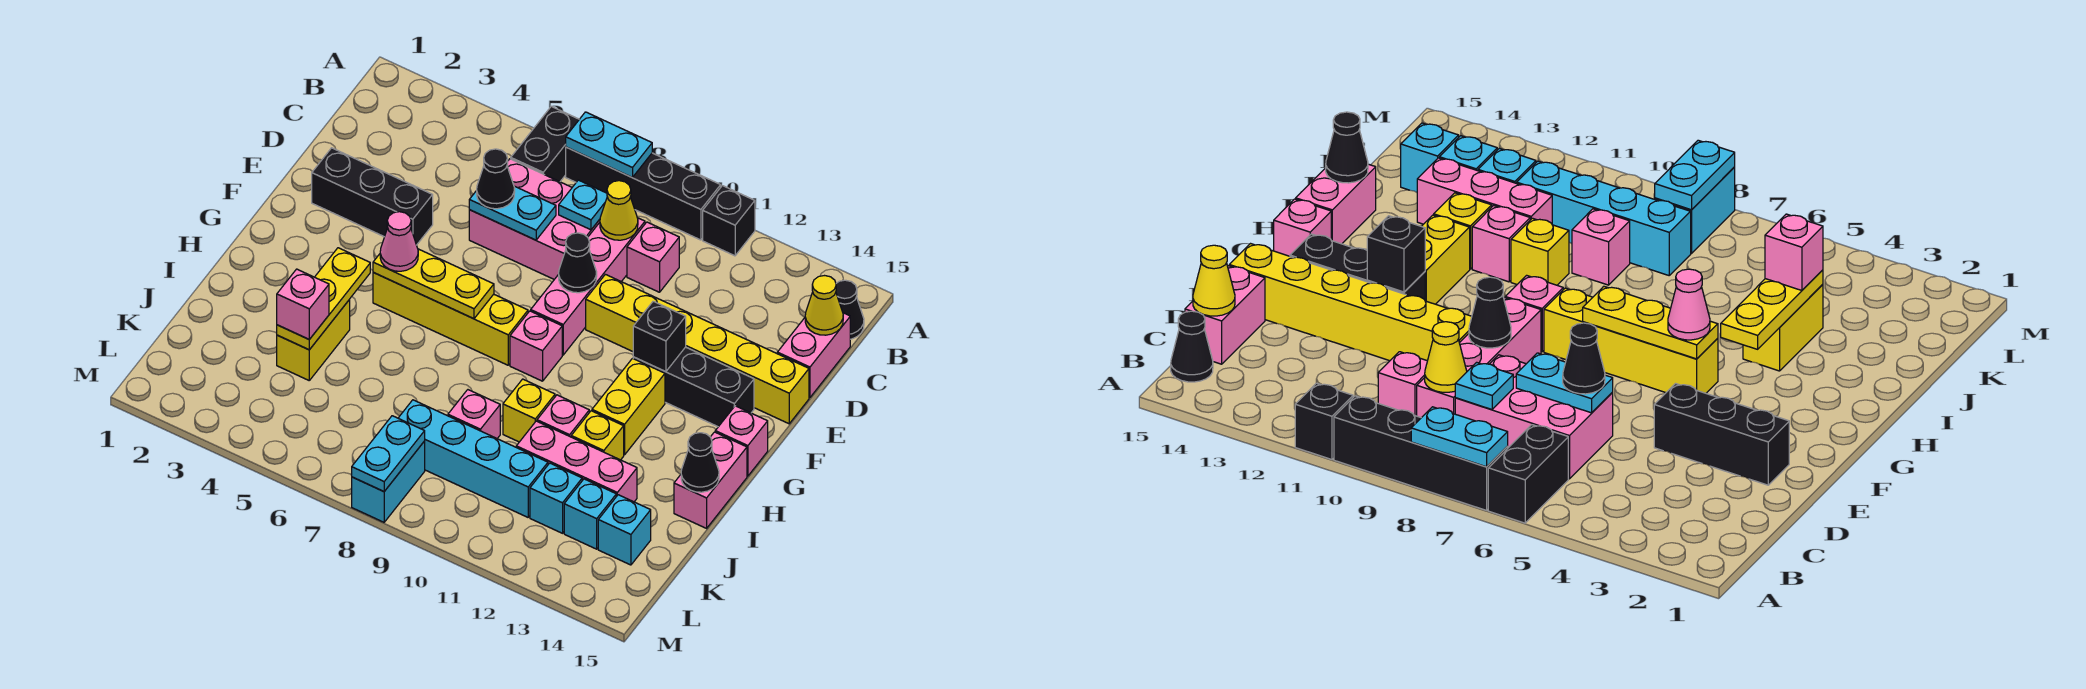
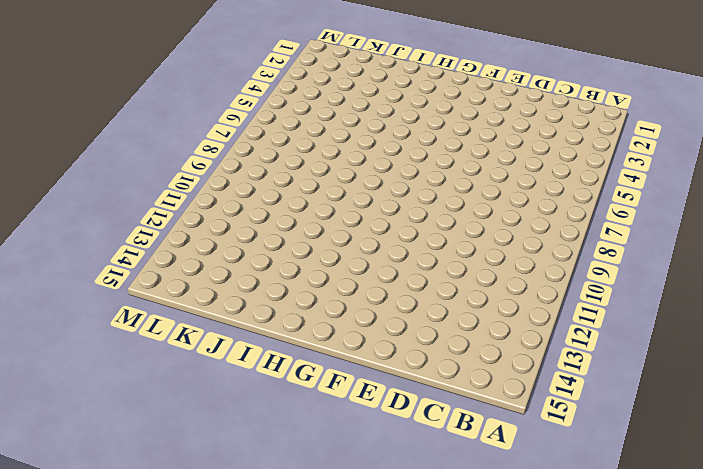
none -> black brick A6:B6 level 1
none -> black brick A7:A10 level 1
none -> black brick A11 level 1
none -> black cone B15 level 1

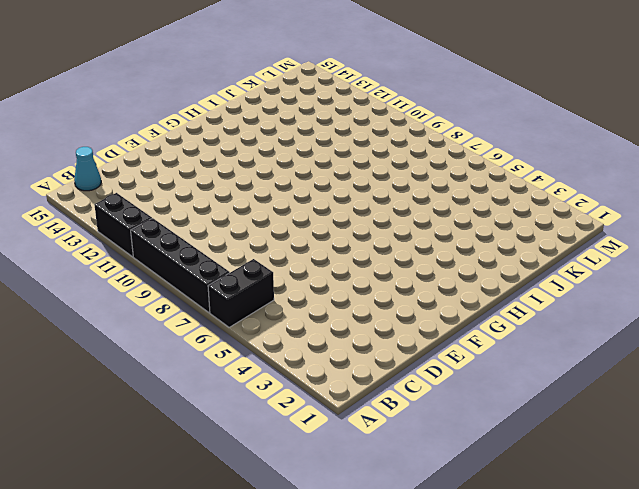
black brick A11:A12 level 1 -> black brick A11 level 1
cyan cone B15 level 1 -> black cone B15 level 1
none -> pink brick C6:D8 level 1
none -> pink brick C9:F9 level 1
none -> pink brick C10 level 1
none -> pink brick C15:D15 level 1

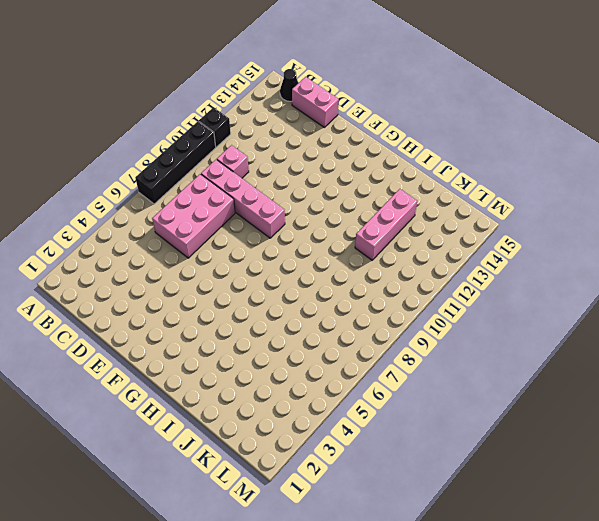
none -> black brick A6:B6 level 1
none -> black brick E2:E4 level 1
none -> yellow brick E10:E15 level 1
none -> black brick F12:F14 level 1

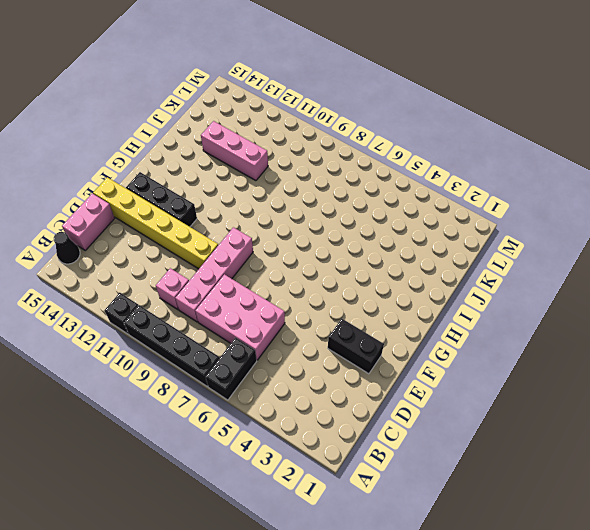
black brick E2:E3 level 1 -> black brick E2:E4 level 1
none -> yellow brick G5:G8 level 1
none -> pink brick G9 level 1
none -> yellow brick G12:H12 level 1
none -> pink brick G15 level 1

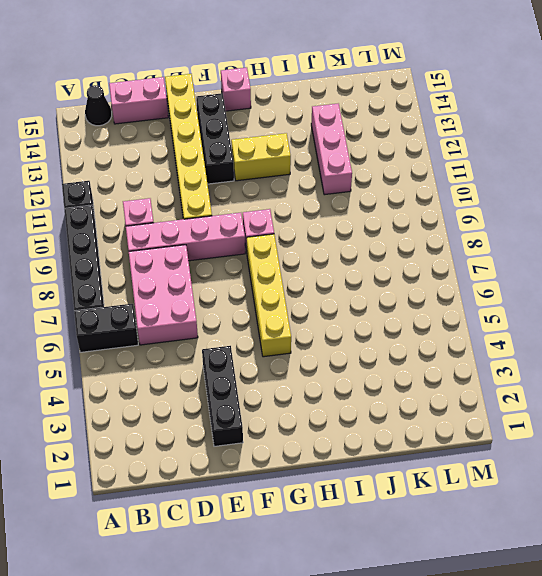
none -> pink brick H15:I15 level 1
none -> yellow brick I4:J4 level 1
none -> yellow brick I10 level 1
none -> pink brick I11 level 1

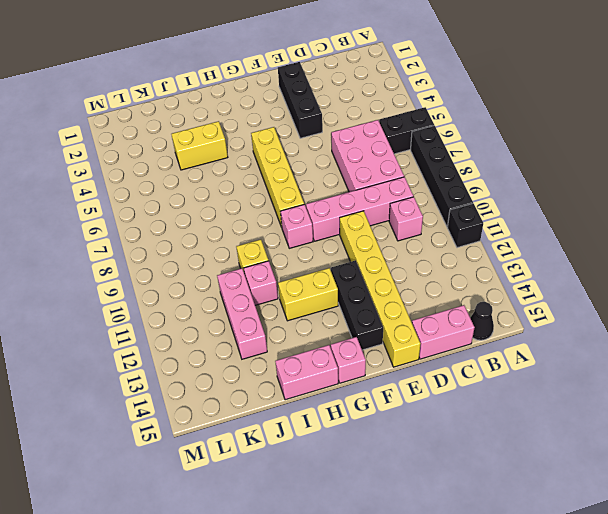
none -> yellow brick I12 level 1
none -> pink brick J9 level 1
none -> cyan brick K8:K11 level 1
none -> cyan brick K12 level 1

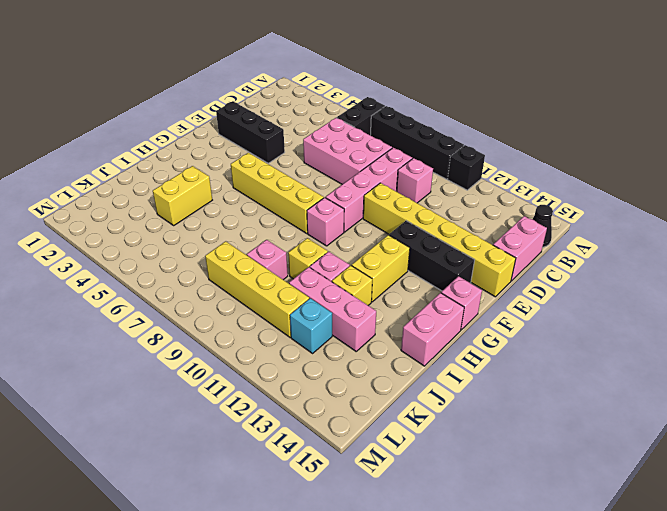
yellow brick K8:K11 level 1 -> cyan brick K8:K11 level 1
none -> cyan brick K13 level 1
none -> cyan brick K14 level 1
none -> cyan brick L8:M8 level 1
none -> cyan plate A7:A8 level 2

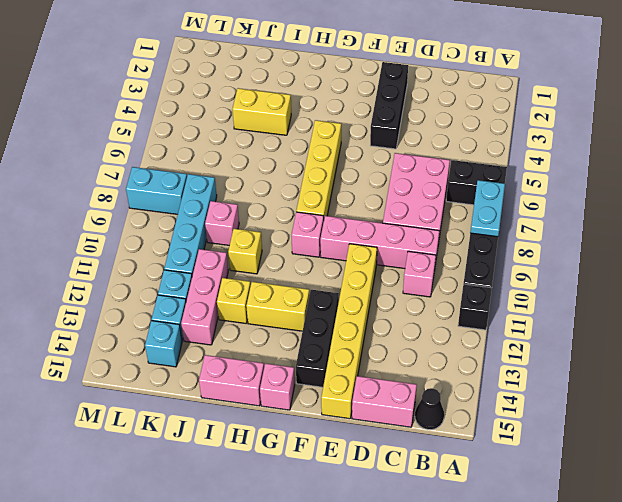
none -> pink brick I11 level 1
none -> cyan plate C8 level 2
none -> yellow cone C9 level 2
none -> yellow cone C15 level 2

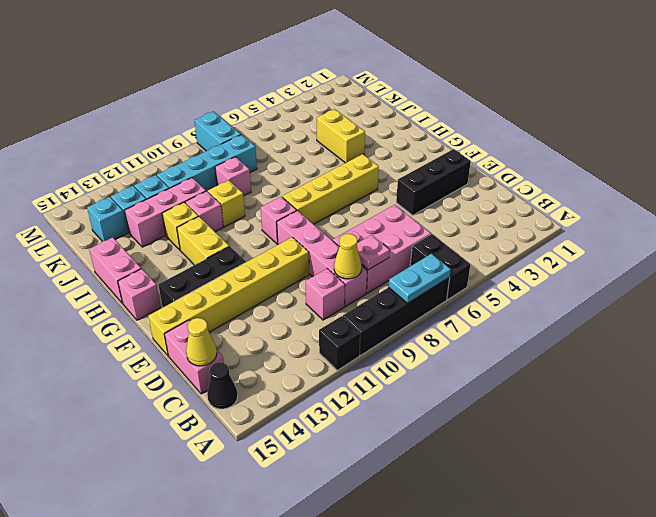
pink plate C8 level 2 -> cyan plate C8 level 2
none -> cyan plate D6:D7 level 2
none -> black cone E9 level 2
none -> black brick F12 level 2
none -> yellow plate G5:G7 level 2

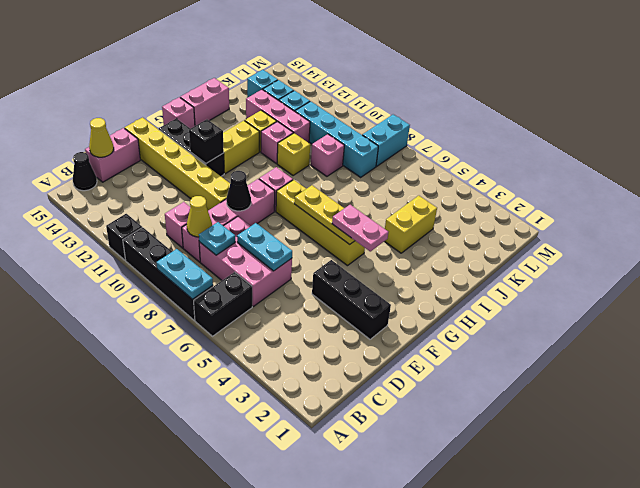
pink plate G4:G5 level 3 -> pink cone G5 level 3
none -> yellow plate H4:J4 level 2
none -> black cone I15 level 2
none -> cyan plate L8:M8 level 2
none -> black cone D6 level 3

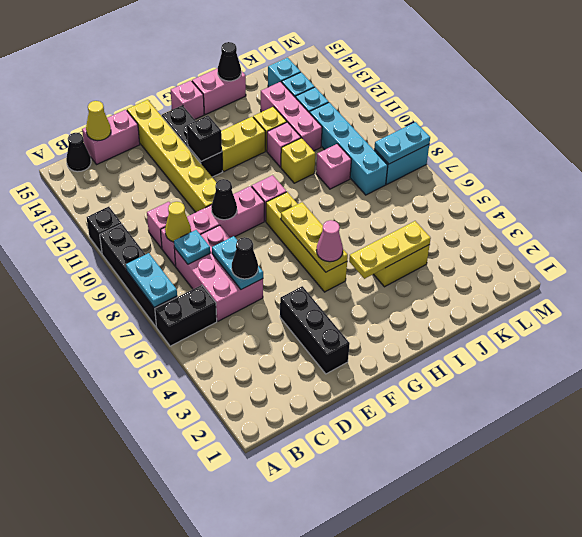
none -> pink brick J4 level 3

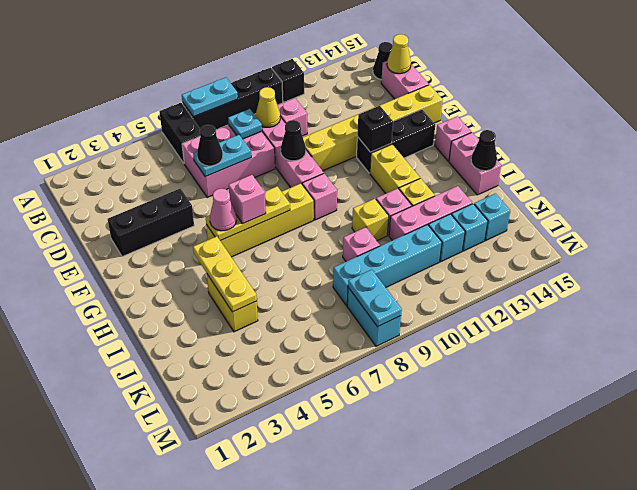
pink brick G6 level 3 -> pink brick J4 level 3

